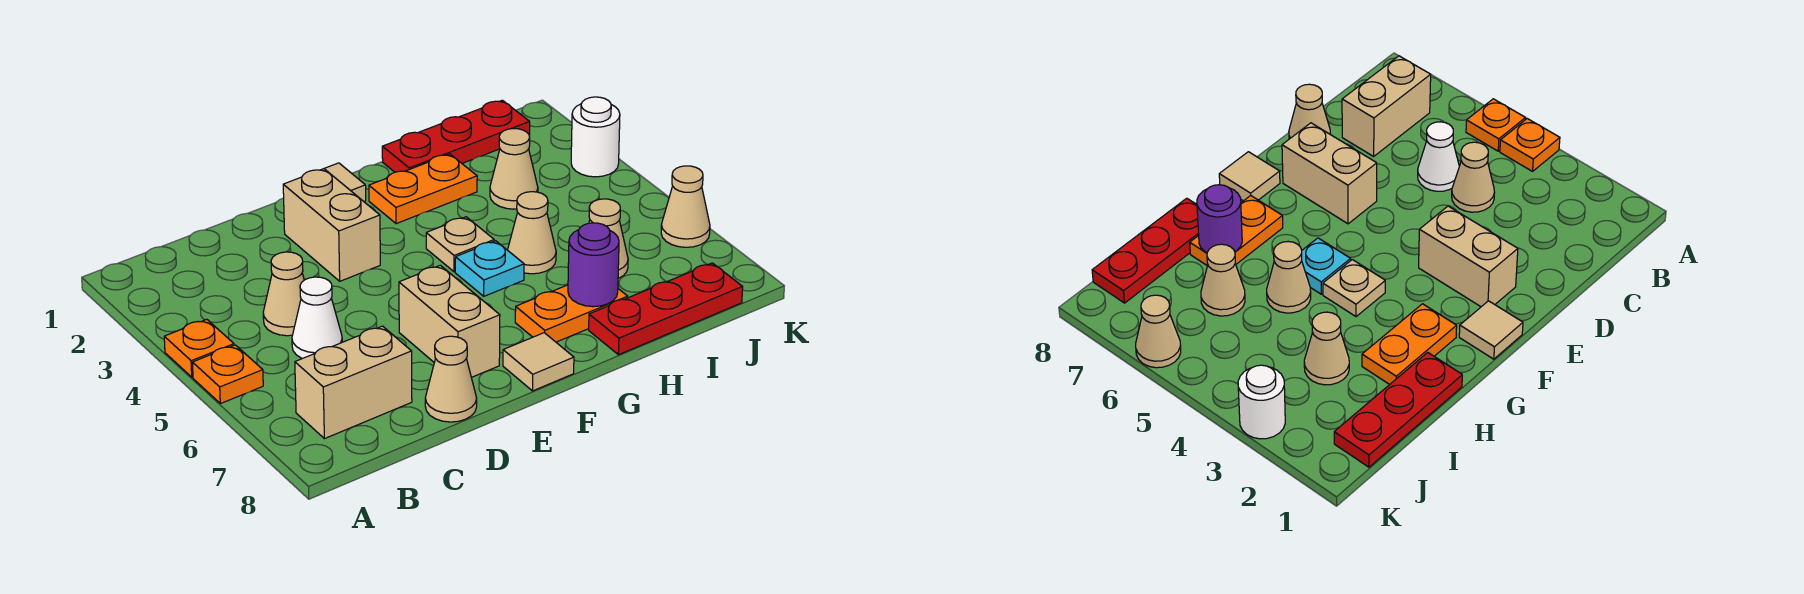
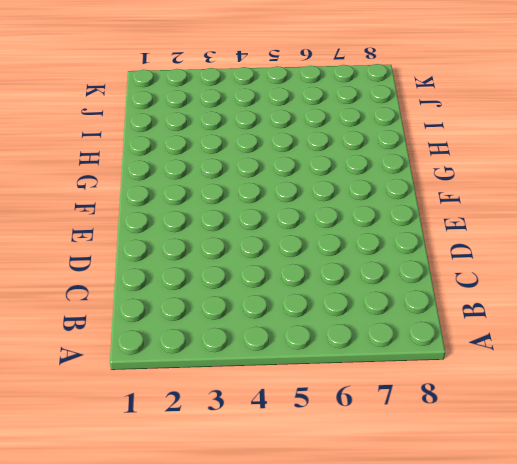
none -> orange plate A4 level 1
none -> orange plate A5 level 1
none -> tan brick B7:C7 level 1

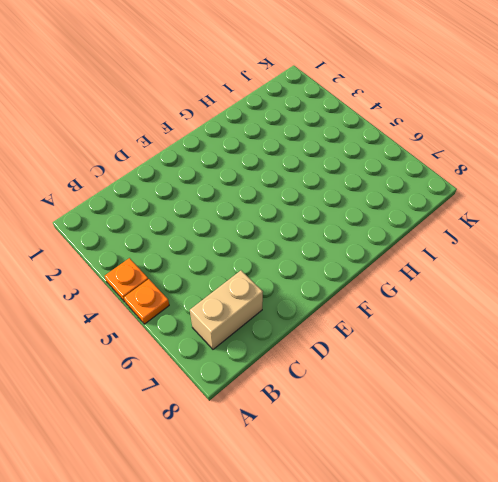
none -> tan cone C4 level 1
none -> white cone C5 level 1
none -> tan cone D8 level 1

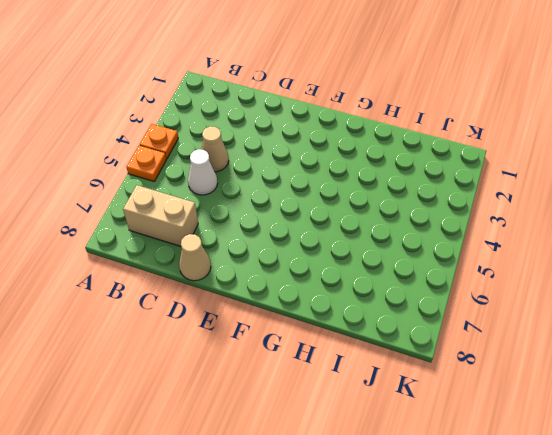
none -> tan brick E2:E3 level 1
none -> tan brick E6:E7 level 1
none -> tan tile F1 level 1

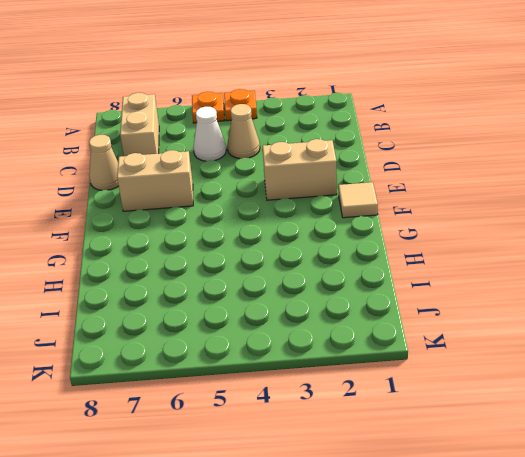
none -> tan tile F8 level 1
none -> orange plate G2:H2 level 1
none -> tan plate G4 level 1

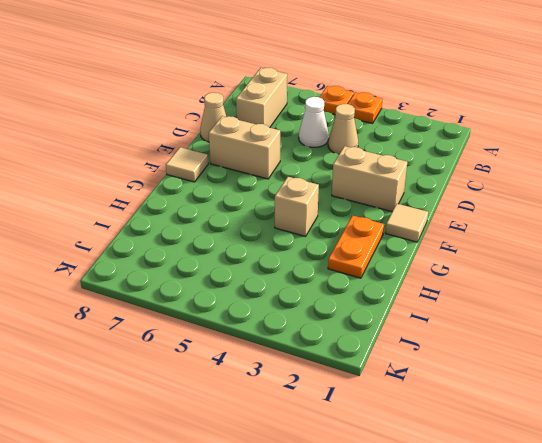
tan brick G4 level 1 -> tan plate G4 level 1
none -> cyan plate G5 level 1
none -> orange plate G7:H7 level 1
none -> red plate H1:J1 level 1

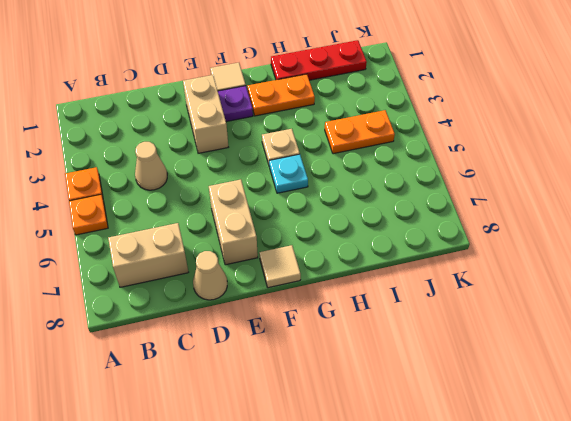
purple plate F2 level 1 -> none
orange plate I4:J4 level 1 -> orange plate G7:H7 level 1
none -> white cone C5 level 1
none -> tan cone H5 level 1
none -> red plate H8:J8 level 1

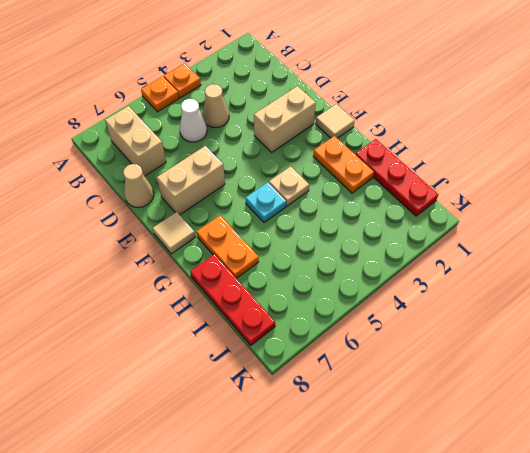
none -> tan cone H5 level 1
none -> tan cone I3 level 1
none -> tan cone I6 level 1

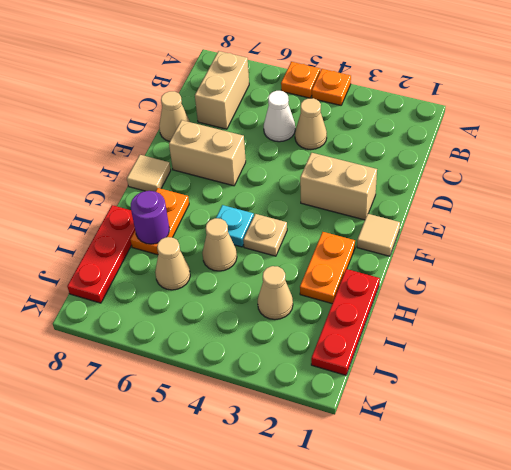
none -> white round brick K3 level 1
none -> tan cone K6 level 1

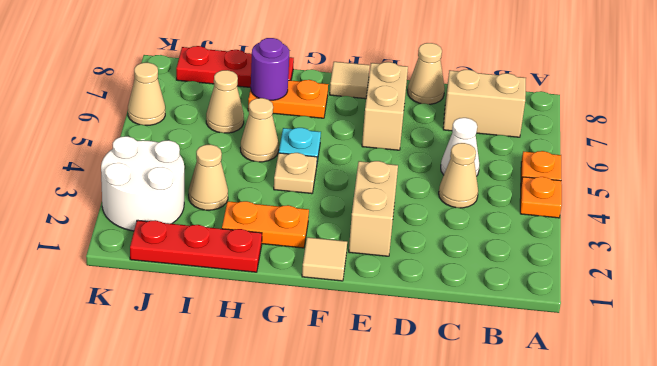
white round brick J2:K3 level 1 -> white round brick K3 level 1

